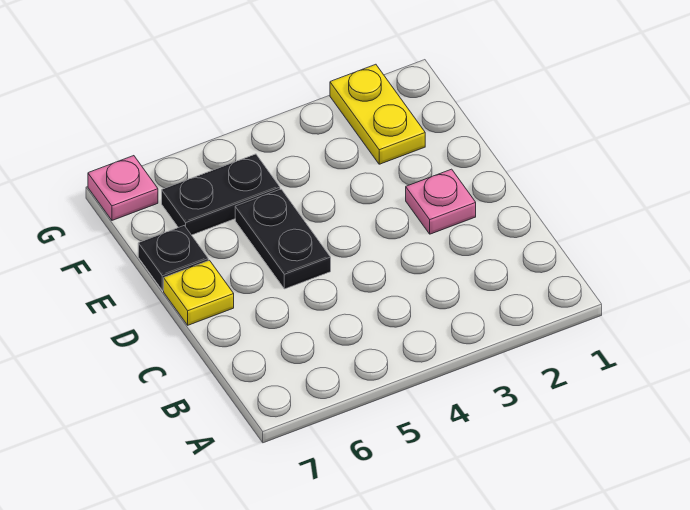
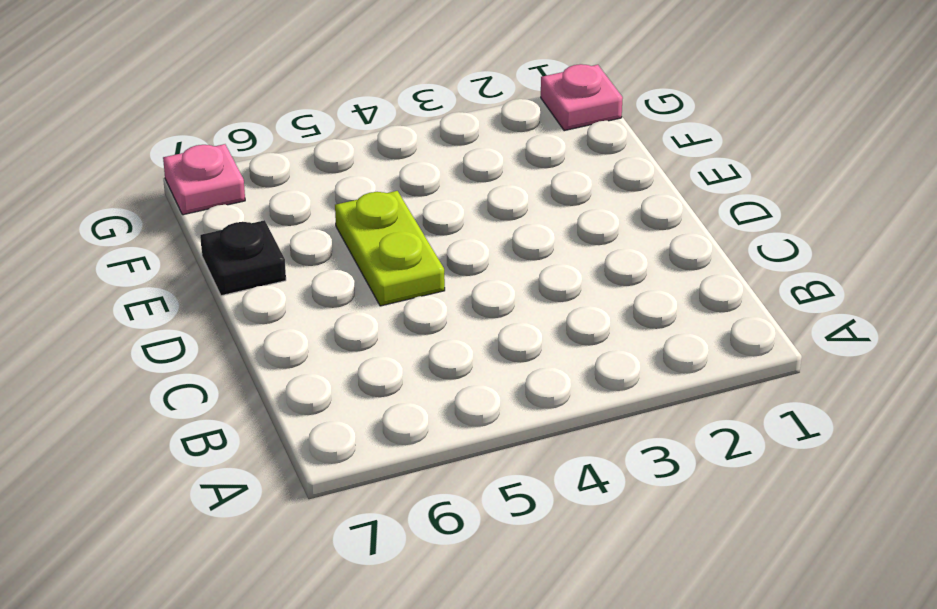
lime plate D5:E5 level 1 -> black plate D5:E5 level 1
pink plate G1 level 1 -> pink plate D2 level 1
none -> yellow plate D7 level 1
none -> yellow plate F2:G2 level 1

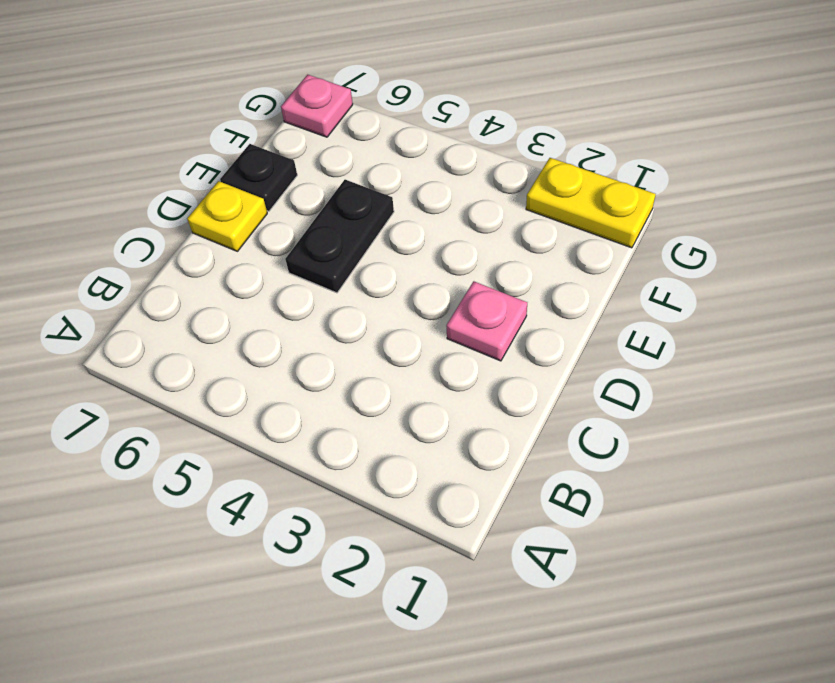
yellow plate G1:G2 level 1 -> yellow plate F2:G2 level 1
none -> black plate F5:F6 level 1

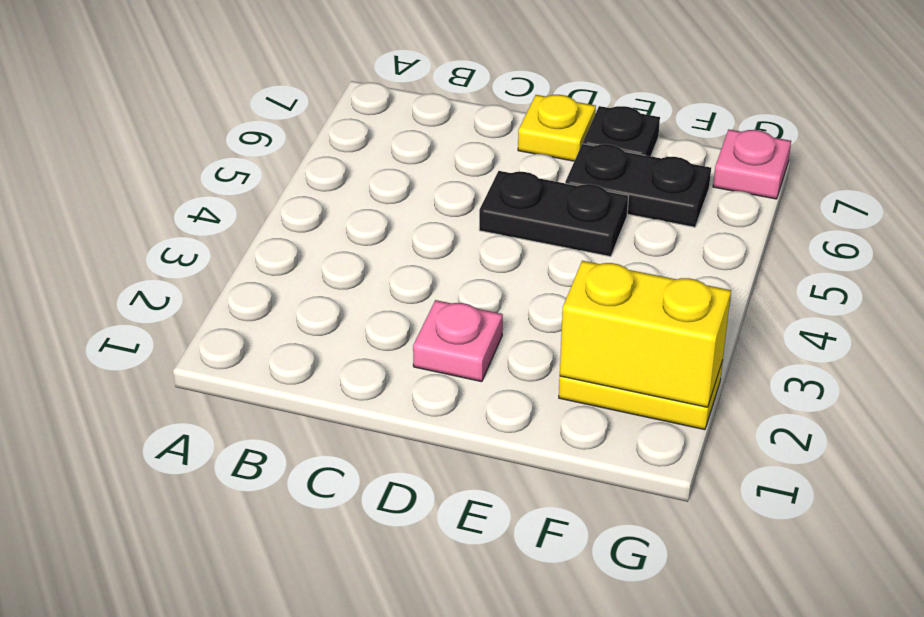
black plate E6:F6 level 1 -> black plate F5:F6 level 1
yellow brick F2:G2 level 2 -> none

